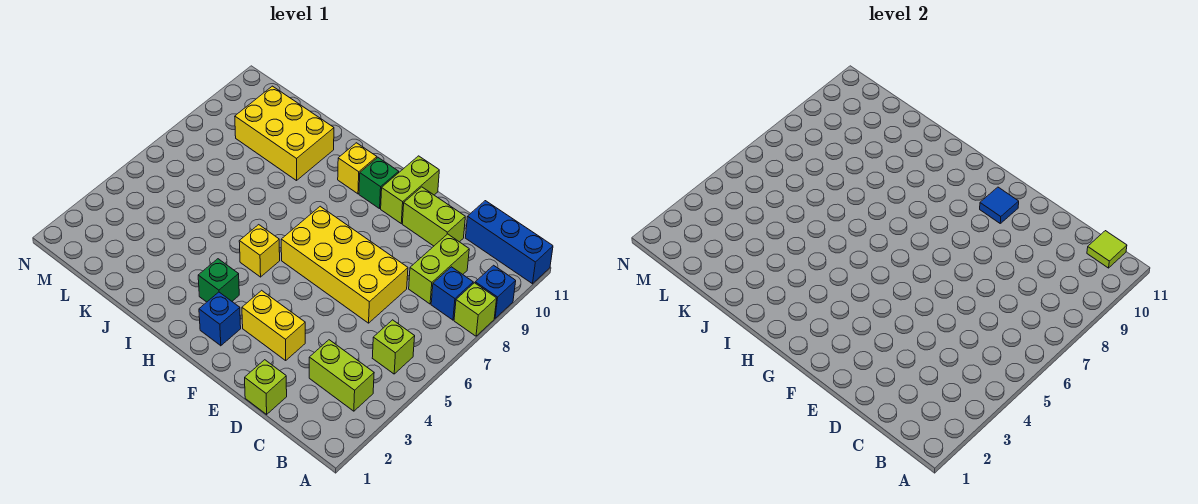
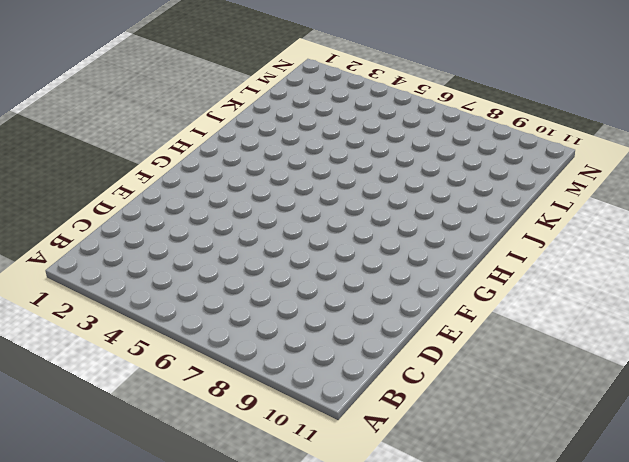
none -> lime brick A8 level 1
none -> blue brick A9 level 1
none -> blue brick A11:C11 level 1

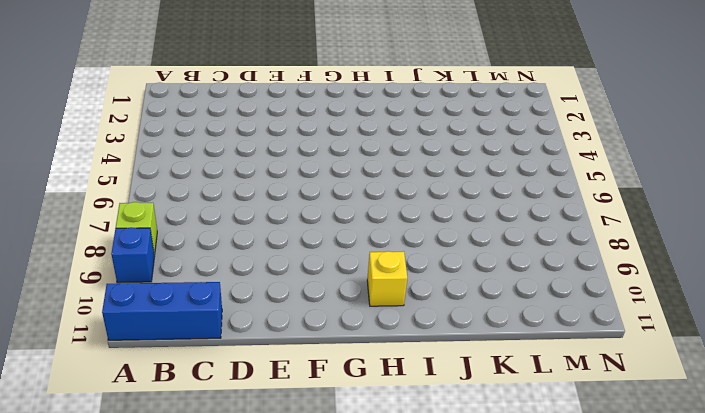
none -> lime brick B3:C3 level 1
none -> lime brick B5 level 1
none -> blue brick B8 level 1

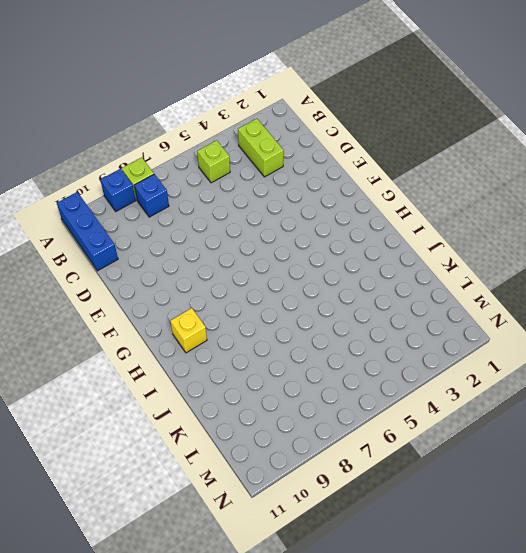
none -> lime brick C8:C9 level 1
none -> lime brick D1 level 1
none -> yellow brick D6:G7 level 1

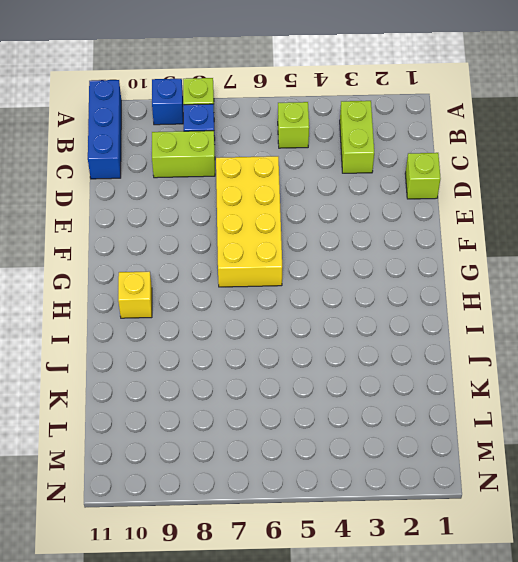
none -> lime brick D10:E10 level 1
none -> yellow brick E3:F3 level 1
none -> lime brick F10:F11 level 1

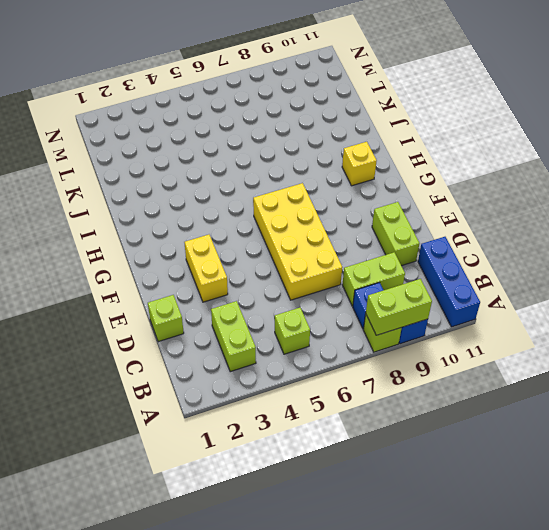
lime brick A8:A9 level 2 -> lime brick F10:F11 level 1
none -> blue brick G2 level 1
none -> green brick G10 level 1
none -> green brick H3 level 1

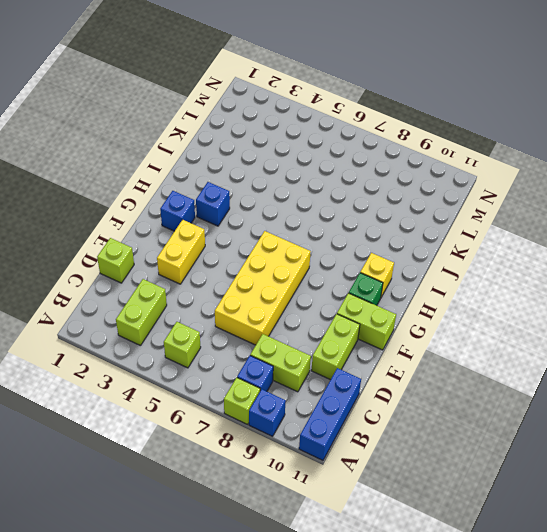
blue brick H3 level 1 -> green brick H3 level 1
none -> yellow brick H5 level 1
none -> yellow brick J9:L10 level 1
none -> lime tile B11 level 2

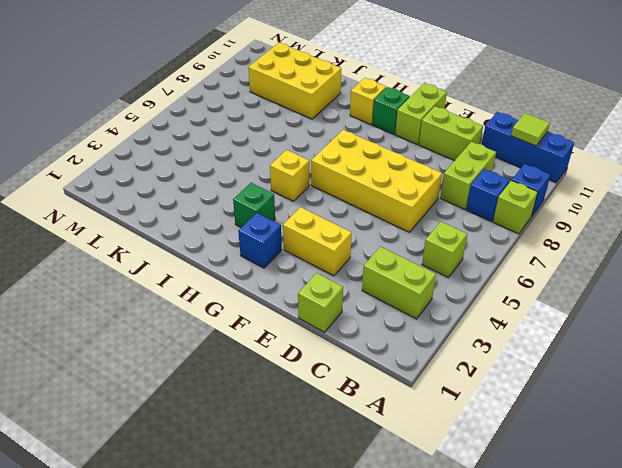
none -> blue tile F10 level 2

